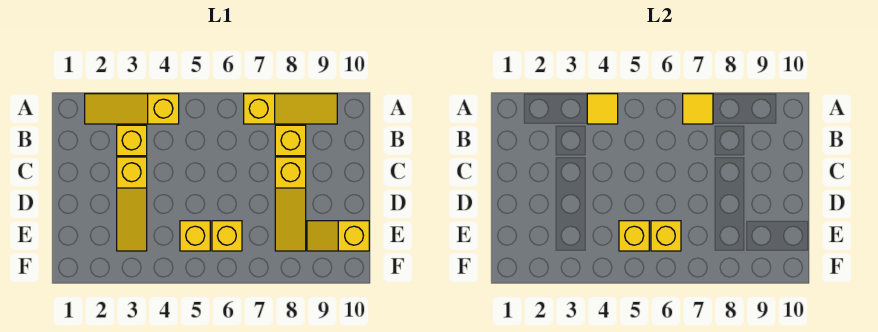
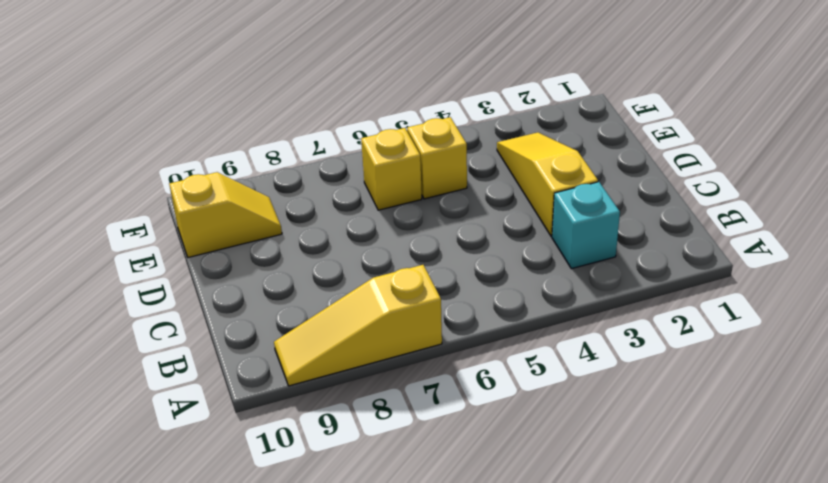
cyan brick B3 level 1 -> yellow brick B3 level 1
none -> yellow slope A2:A4 level 1 top 4
none -> yellow brick B8 level 1
none -> yellow slope C8:E8 level 1 top C

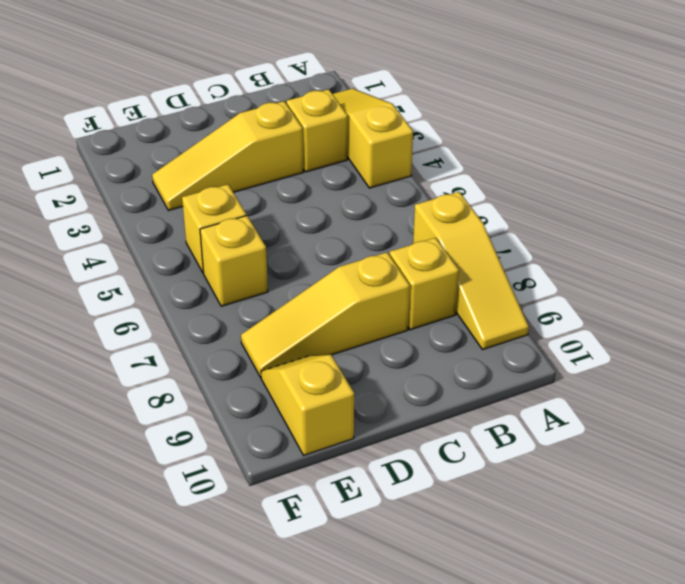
none -> yellow tile A4 level 2
none -> yellow tile A7 level 2
none -> yellow brick E5 level 2

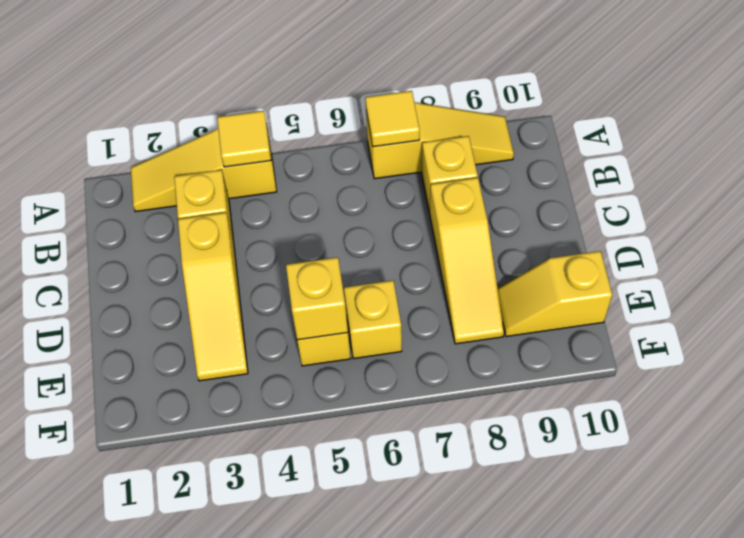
none -> yellow brick E6 level 2

